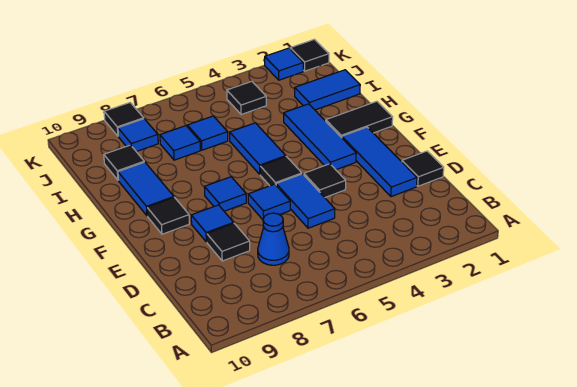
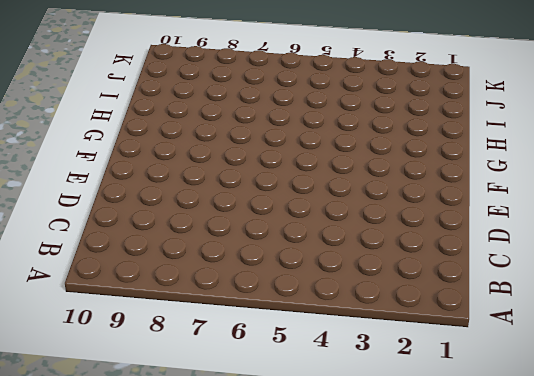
none -> blue cone C7 level 1
none -> black tile D1 level 1
none -> blue tile D2:F2 level 1

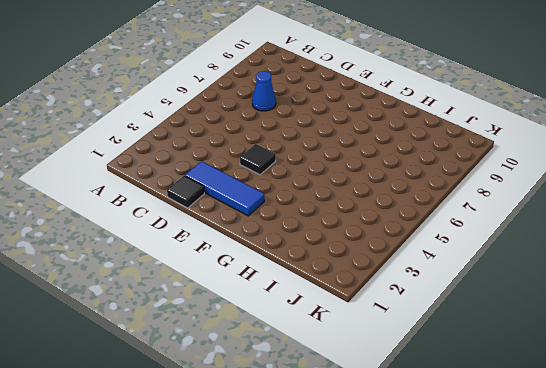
none -> blue tile D5:E5 level 1
none -> black tile D8 level 1
none -> blue tile E6 level 1

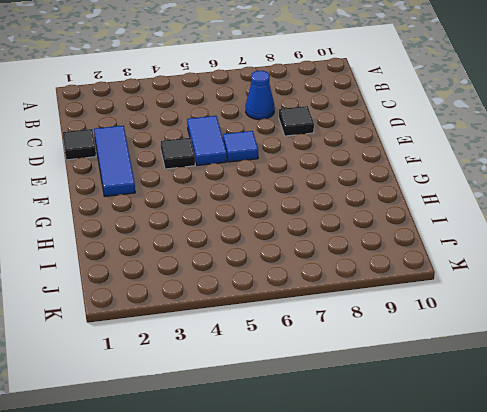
none -> blue tile E8 level 1
none -> blue tile F3:H3 level 1
none -> black tile F5 level 1

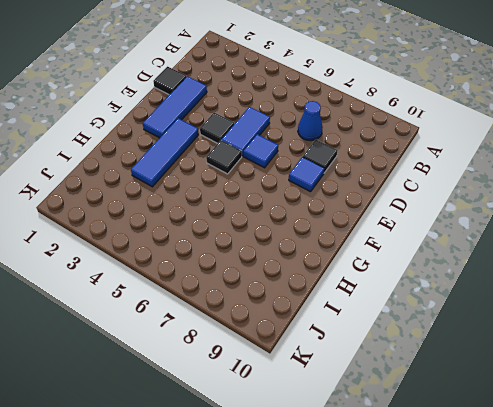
none -> blue tile F7 level 1
none -> black tile F9 level 1
none -> black tile G1:G2 level 1

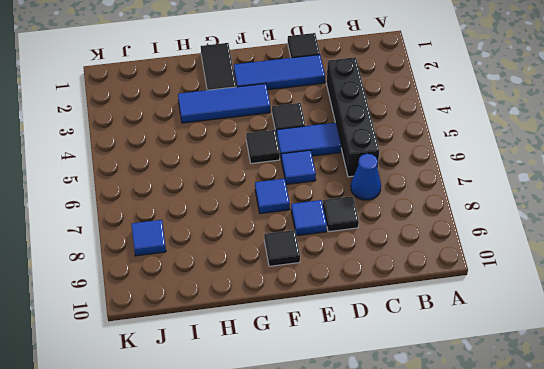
black brick C3:C6 level 1 -> none
none -> blue tile G5:H5 level 1
none -> blue tile G9:H9 level 1
none -> blue tile I1:I2 level 1

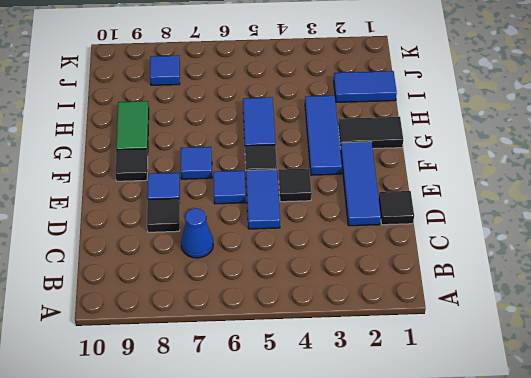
green tile G9:H9 level 1 -> blue tile G9:H9 level 1
none -> blue tile I6 level 1
none -> blue tile I7 level 1
none -> black tile I9 level 1

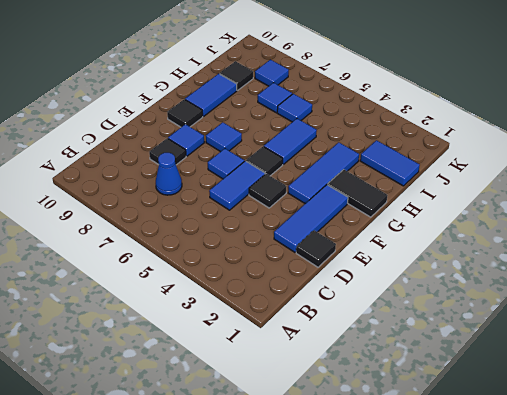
none -> black tile J4 level 1
none -> black tile K1 level 1
none -> blue tile K2 level 1

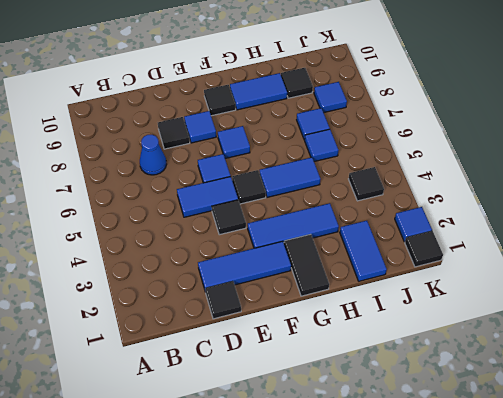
none -> black tile K8 level 1

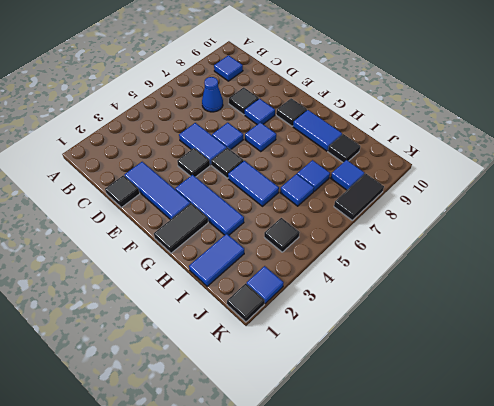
blue tile B9 level 1 -> none
black tile K7:K8 level 1 -> black tile K8 level 1

